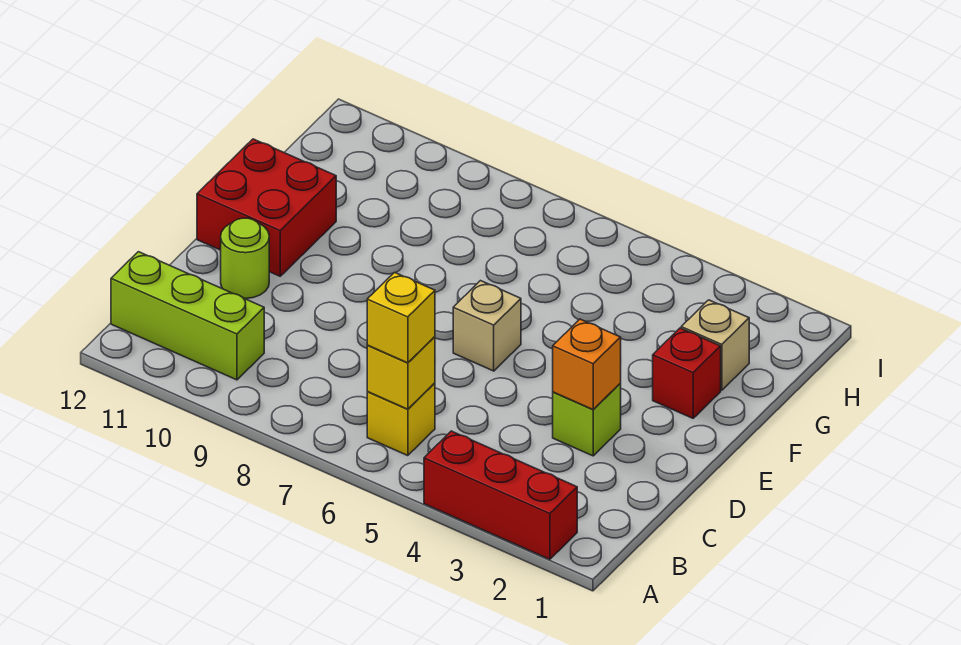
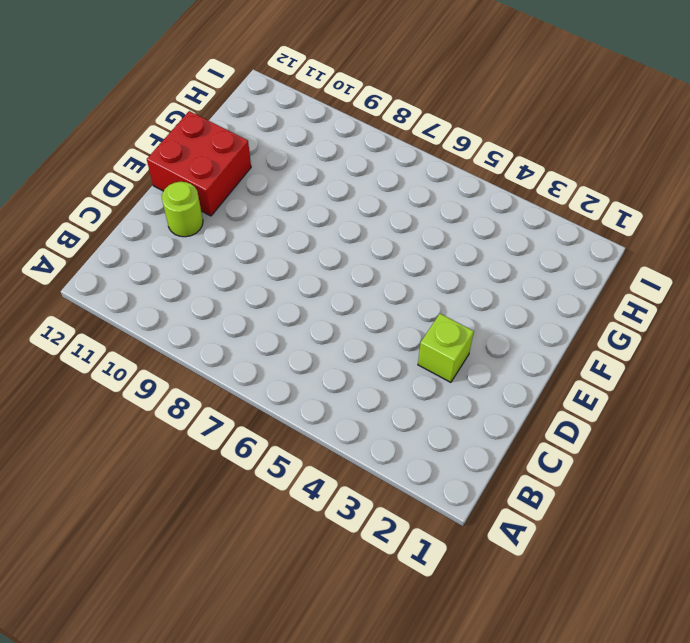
none -> red brick A2:A4 level 1
none -> yellow brick B6 level 1
none -> lime brick B10:B12 level 1

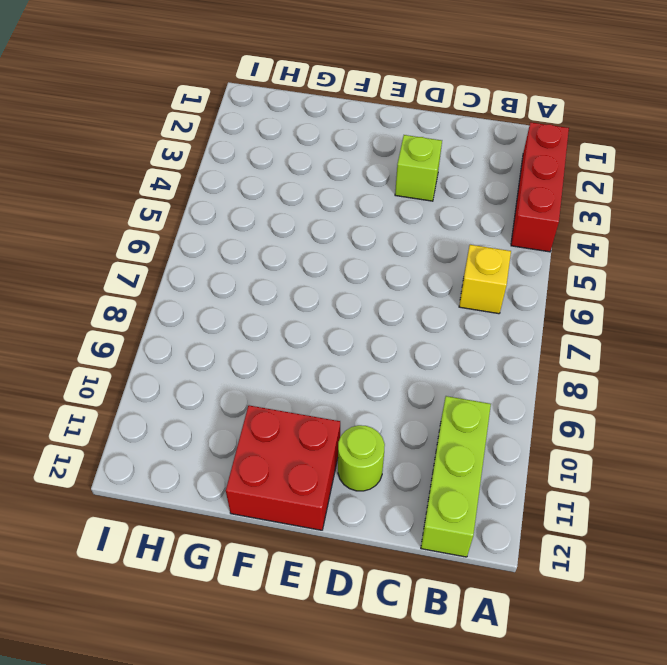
none -> tan brick E6 level 1
none -> red brick F2 level 1
none -> tan brick G2 level 1

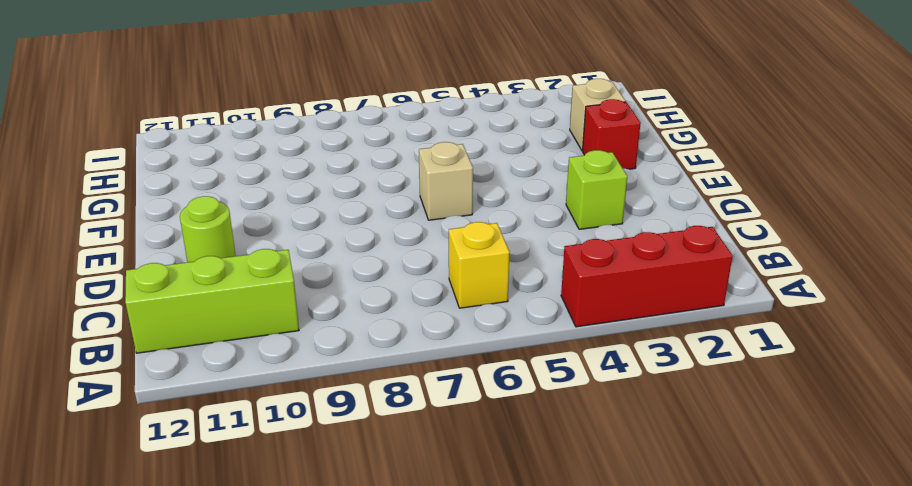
none -> red brick E11:F12 level 1
none -> yellow brick B6 level 2
none -> orange brick D3 level 2

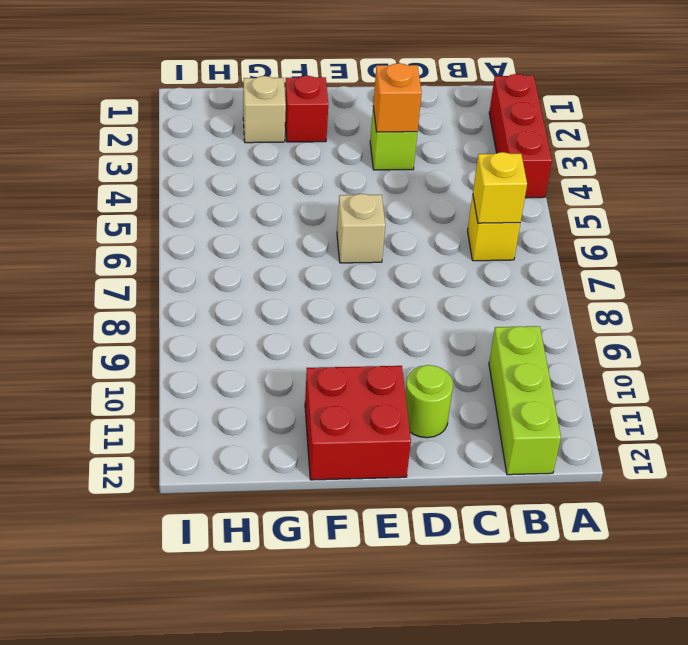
none -> yellow brick B6 level 3

